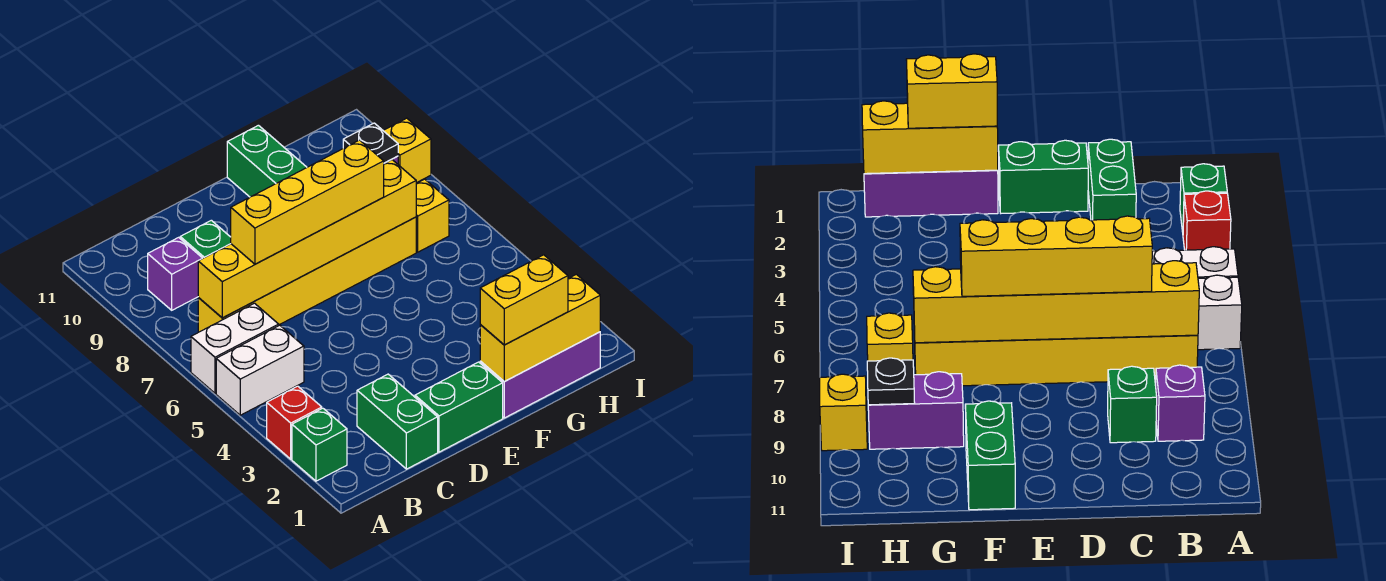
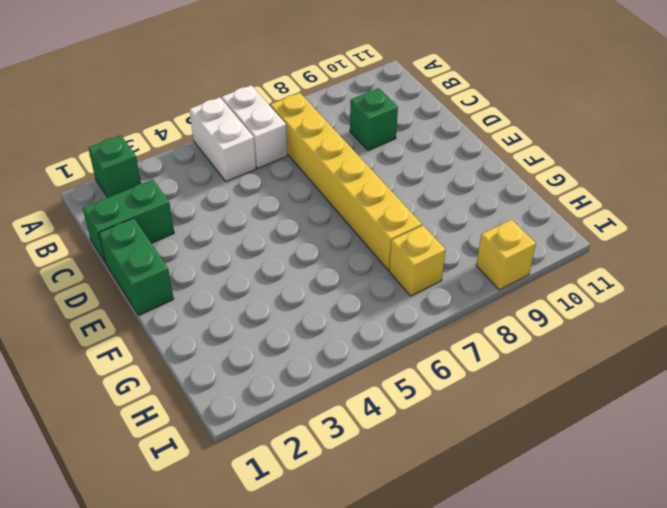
none -> red brick A3 level 1
none -> purple brick B9 level 1
none -> purple brick F1:H1 level 1

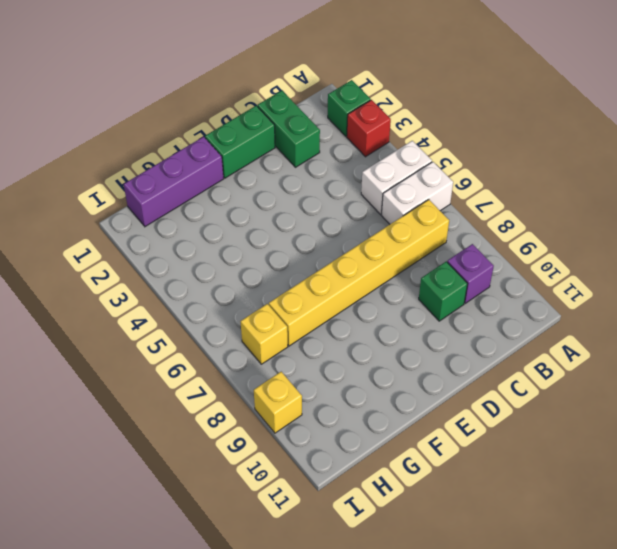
none -> green brick F10:F11 level 1
none -> purple brick G9:H9 level 1
none -> yellow brick B7:G7 level 2

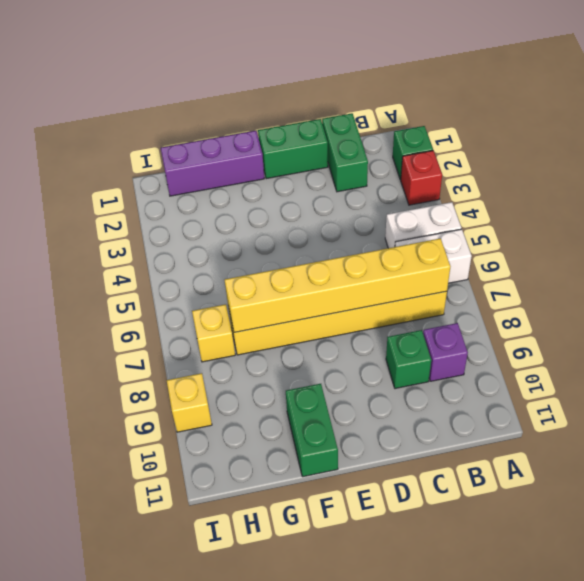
none -> purple brick G9:H9 level 1
none -> yellow brick F1:H1 level 2
none -> black plate H9 level 2

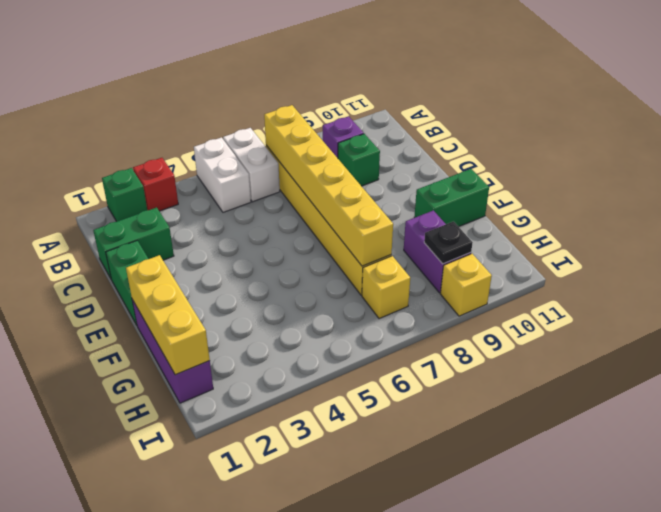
none -> yellow brick C7:F7 level 3
none -> yellow brick F1:G1 level 3

